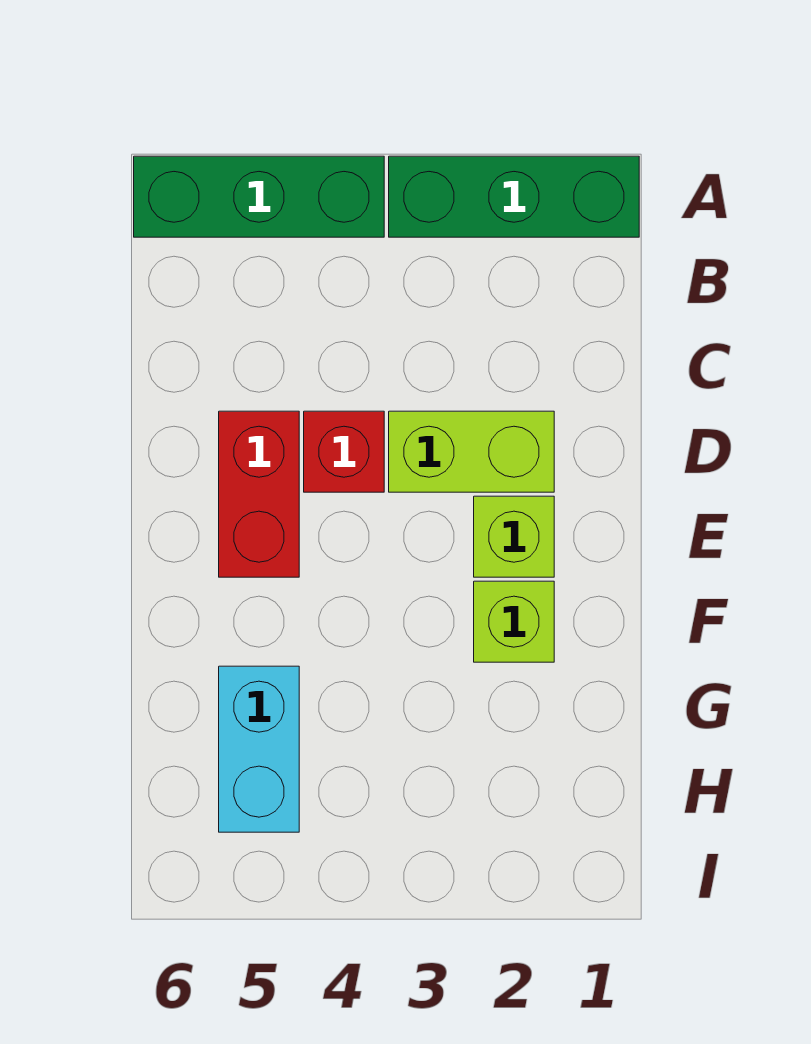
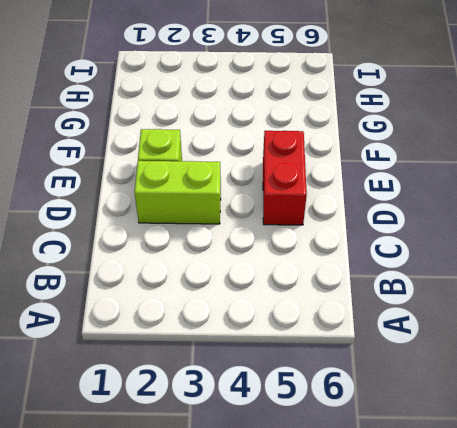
none -> green brick A1:A3 level 1
none -> green brick A4:A6 level 1

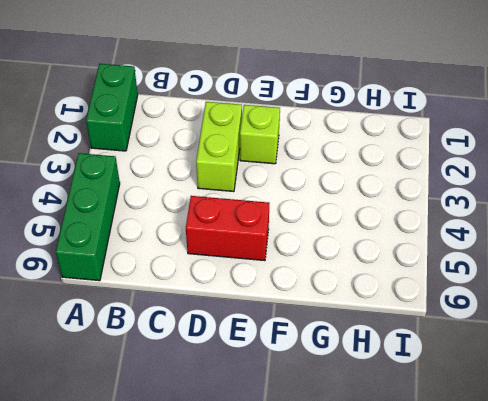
green brick A1:A2 level 1 -> green brick A1:A3 level 1
none -> red brick D4 level 1
none -> lime brick F2 level 1

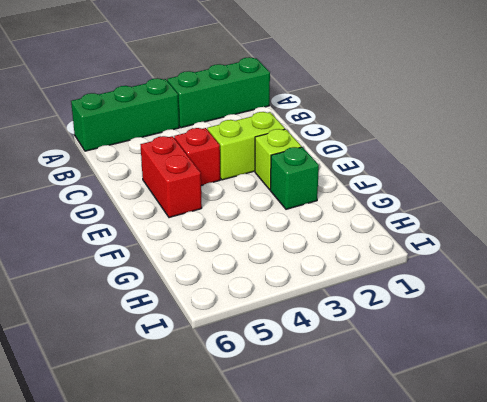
green brick F2 level 1 -> lime brick F2 level 1
none -> cyan brick G5:H5 level 1

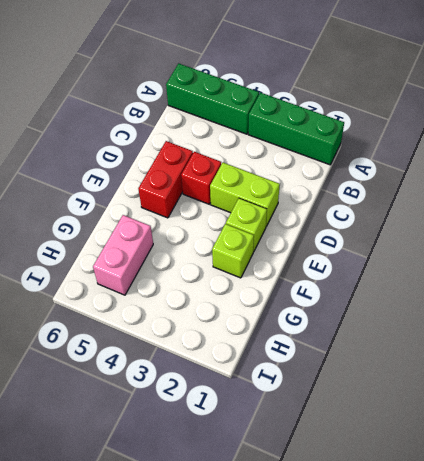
pink brick G5:H5 level 1 -> cyan brick G5:H5 level 1

